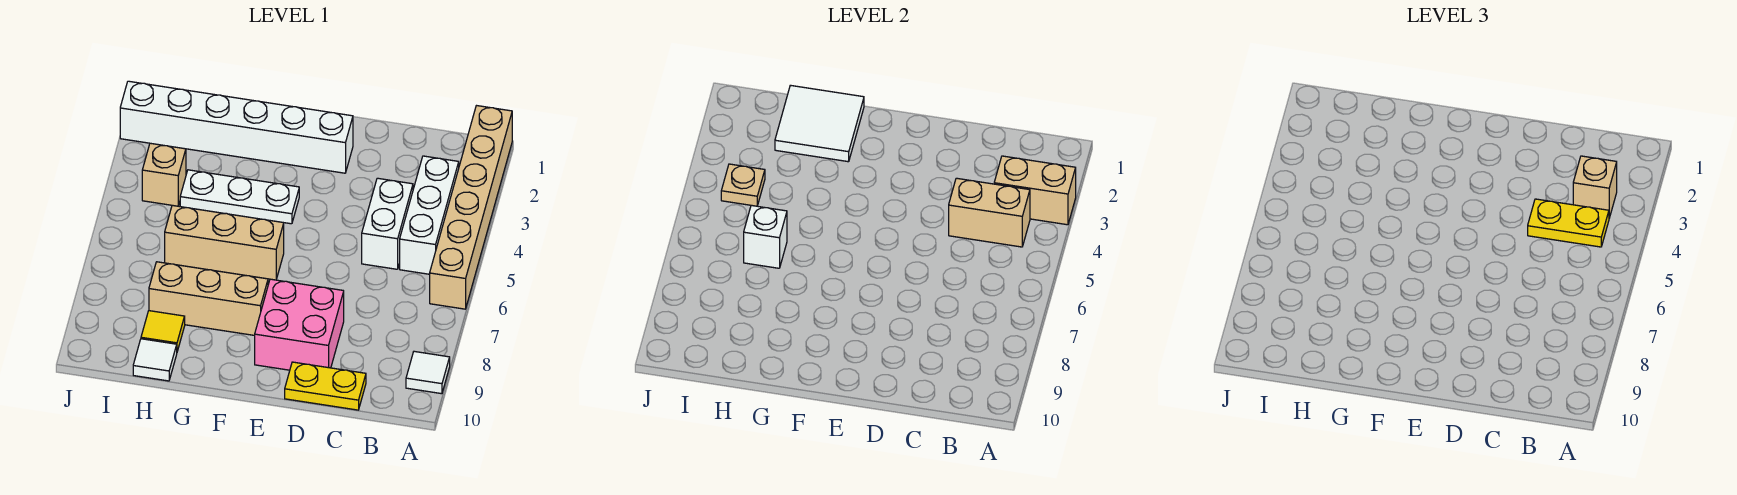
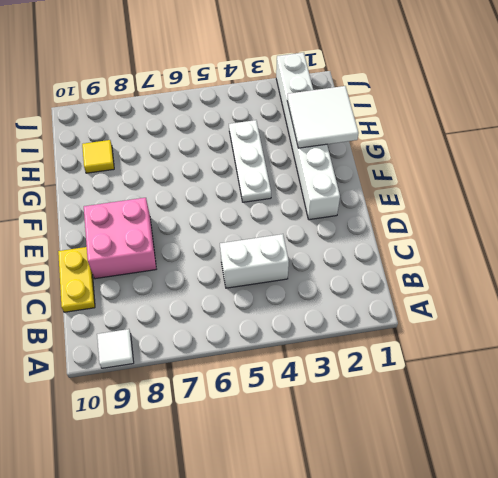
none -> tan brick A1:A6 level 1
none -> white brick B3:B5 level 1
none -> tan brick F6:H6 level 1

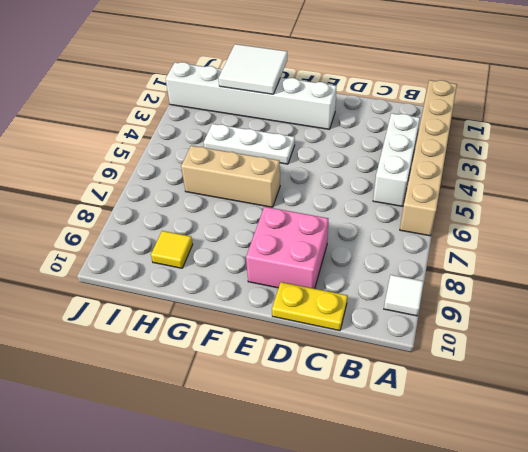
none -> white brick C4:C5 level 1
none -> tan brick F8:H8 level 1
none -> white tile H10 level 1

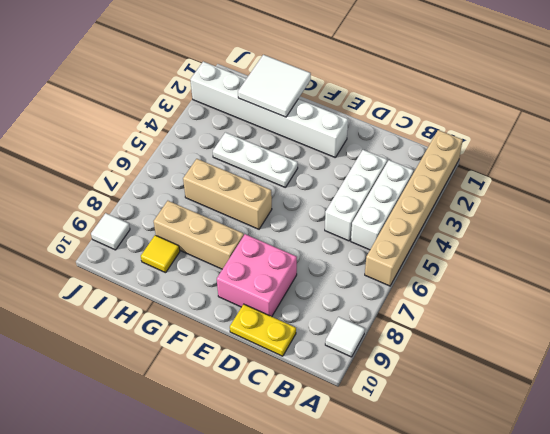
white brick C3:C5 level 1 -> white brick C4:C5 level 1
white tile J9 level 1 -> white tile H10 level 1
none -> tan brick I4 level 1
none -> tan brick A3:B3 level 2
none -> tan brick B4:C4 level 2

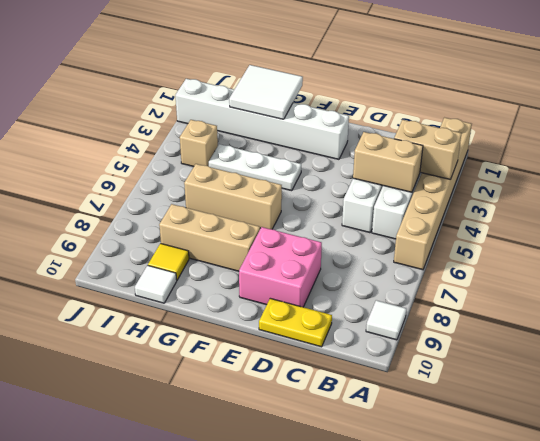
none -> white brick H6 level 2
none -> tan plate I4 level 2
none -> tan brick B3 level 3

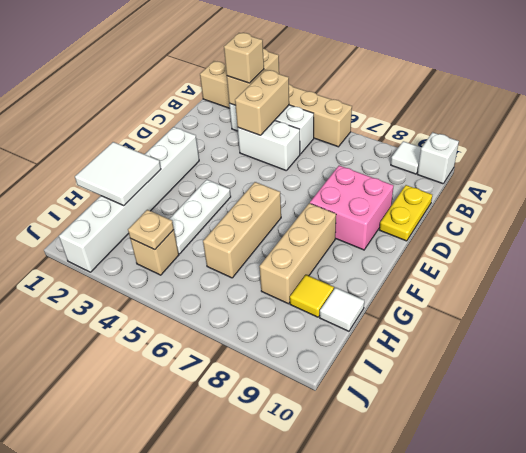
white brick A10 level 1 -> white brick H6 level 2
none -> yellow plate B4:C4 level 3

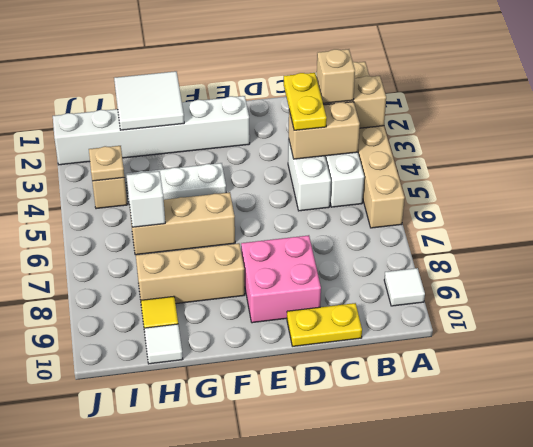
yellow plate C3:C4 level 3 -> yellow plate B4:C4 level 3

